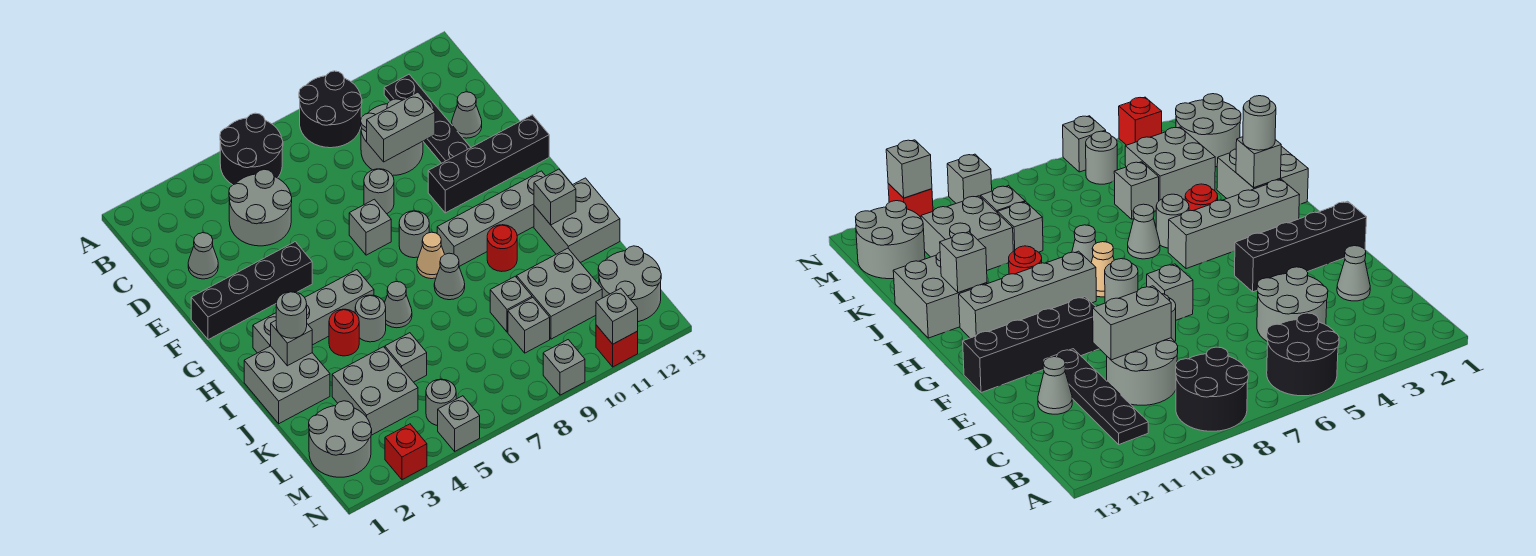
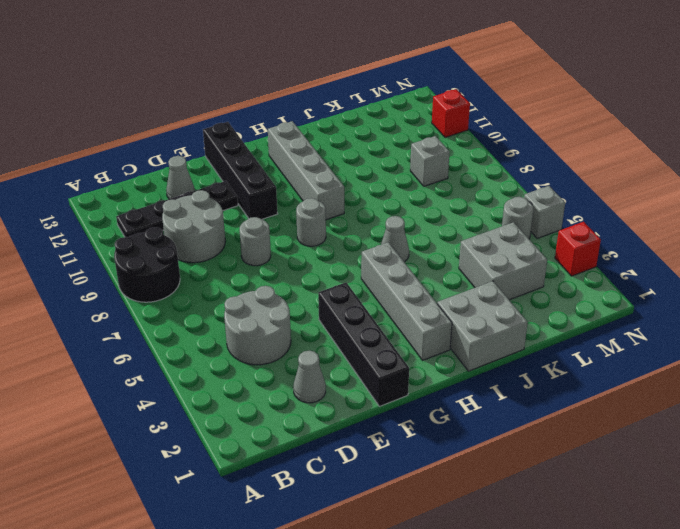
none -> black round brick A5:B6 level 1
none -> grey brick F7 level 1
none -> tan cone H8 level 1
none -> red round brick I4 level 1

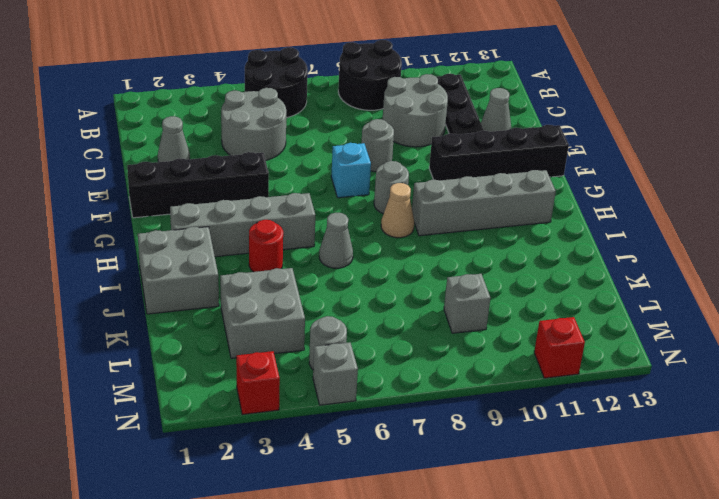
cyan brick F7 level 1 -> grey brick F7 level 1
none -> grey round brick I5 level 1
none -> grey cone I8 level 1
none -> red round brick I10 level 1
none -> grey brick I12:J13 level 1

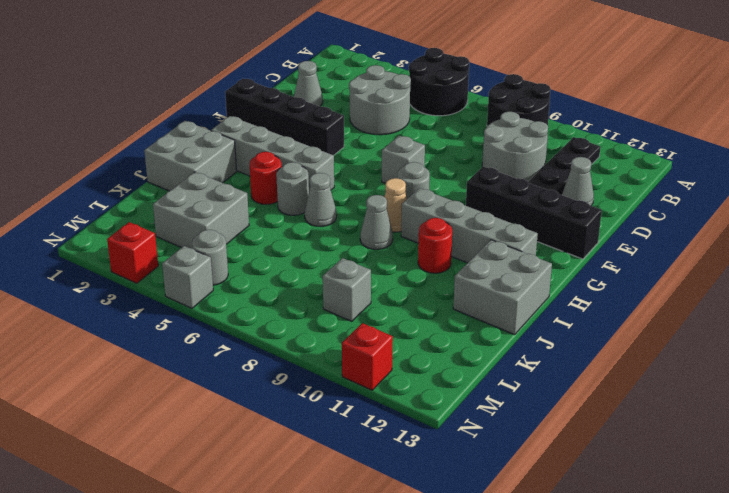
none -> grey round brick E8 level 1
none -> grey brick K5 level 1
none -> grey brick K9 level 1
none -> grey brick K10:L11 level 1

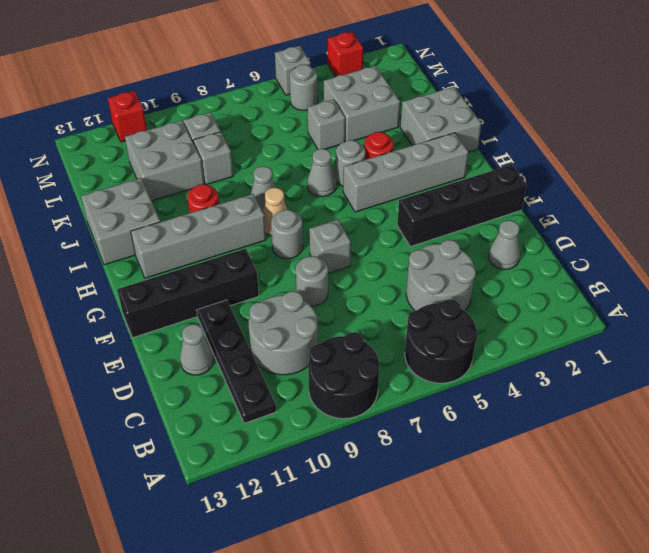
none -> grey round brick L1:M2 level 1
none -> grey round brick L12:M13 level 1
none -> grey brick N9 level 1
none -> grey brick D9:D10 level 2

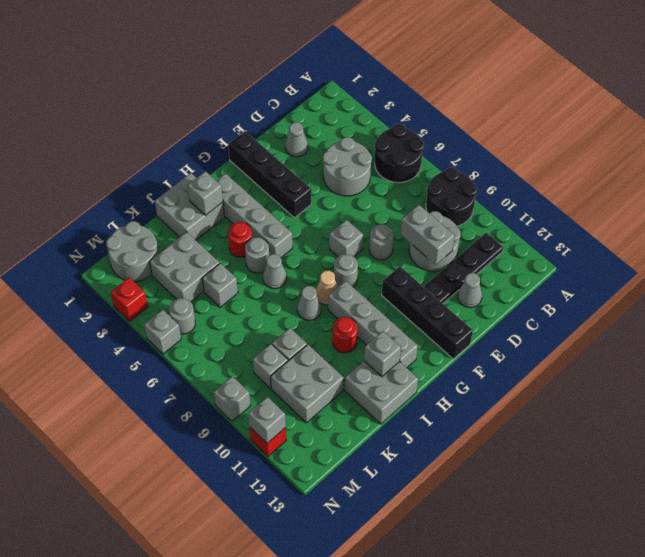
none -> grey round brick L12:M13 level 1
none -> grey round brick I2 level 3

